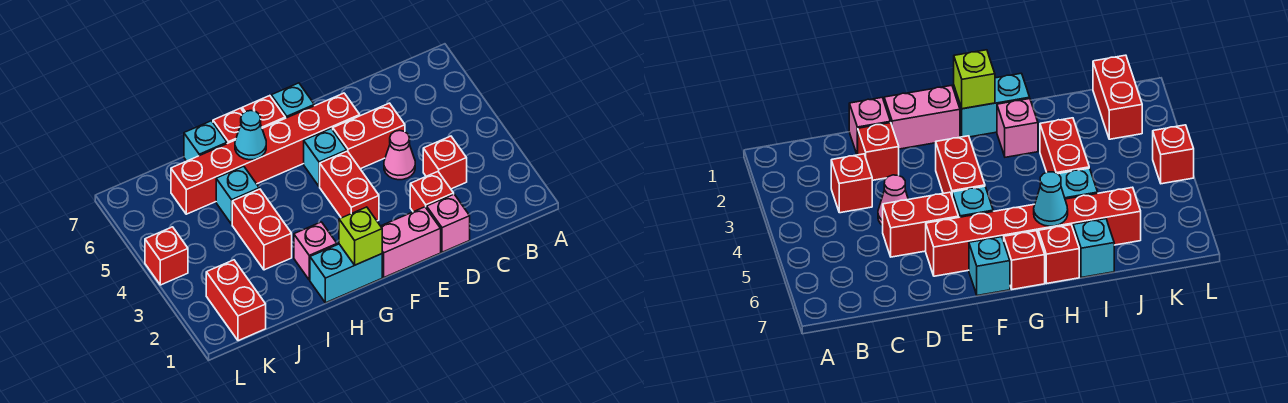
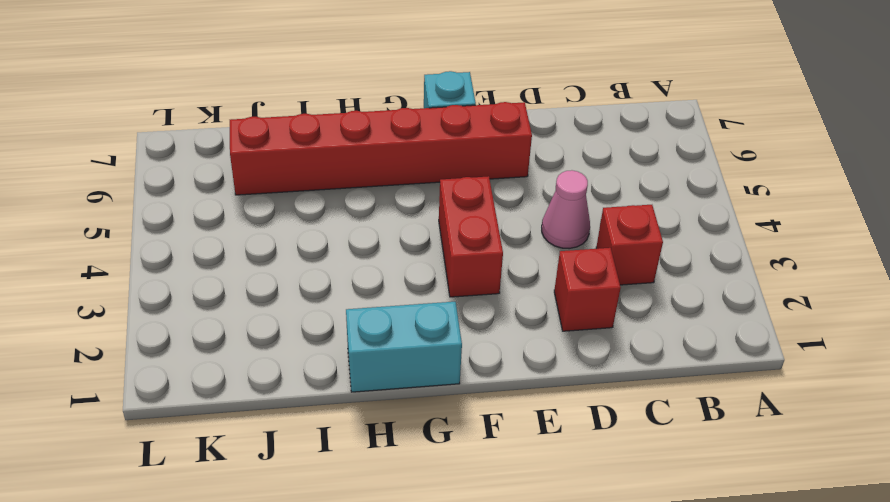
none -> pink brick D1 level 1
none -> red brick D5:E5 level 1
none -> pink brick E1:F1 level 1

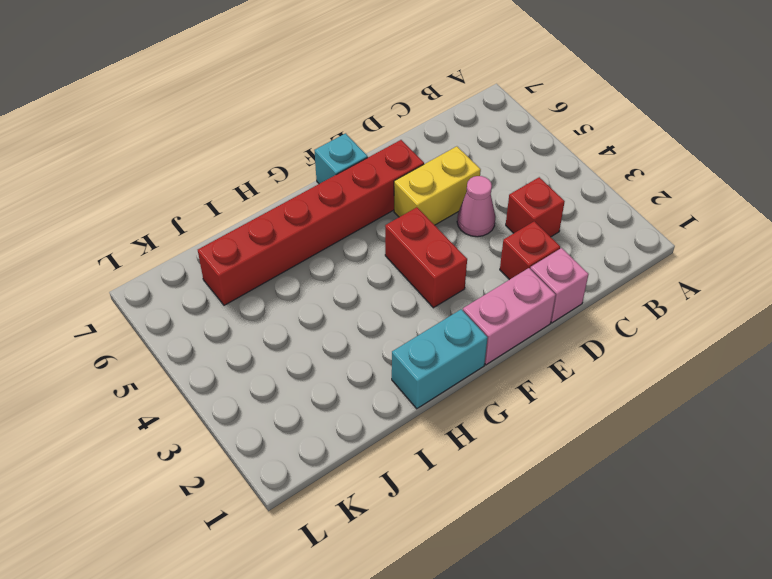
yellow brick D5:E5 level 1 -> red brick D5:E5 level 1
none -> cyan brick F5 level 1
none -> red brick G7 level 1
none -> pink brick H2 level 1

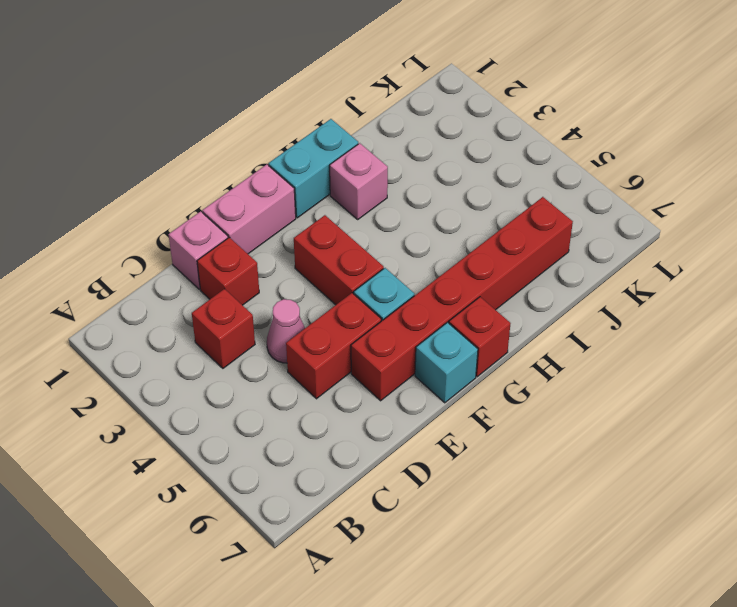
none -> red brick H7 level 1
none -> red brick I3:I4 level 1
none -> cyan brick I5 level 1

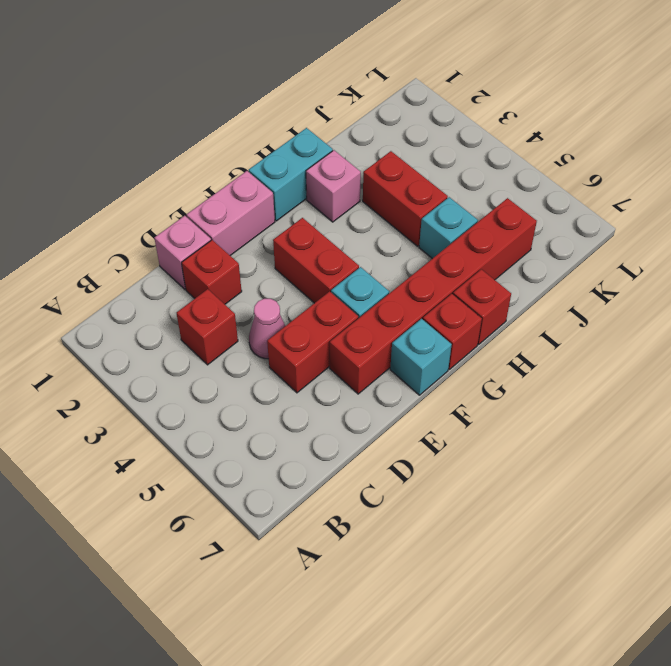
none -> cyan brick I7 level 1
none -> red brick K1:K2 level 1
none -> red brick L4 level 1

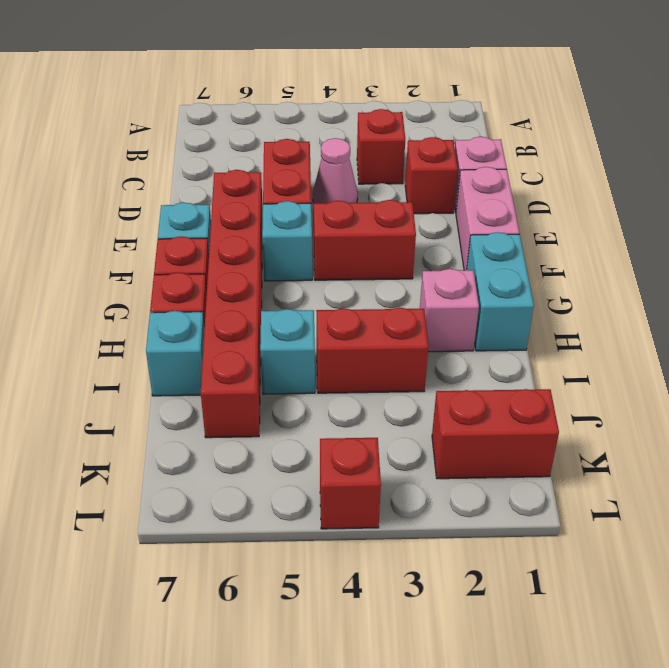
none -> lime brick G1 level 2
none -> cyan cone H6 level 2

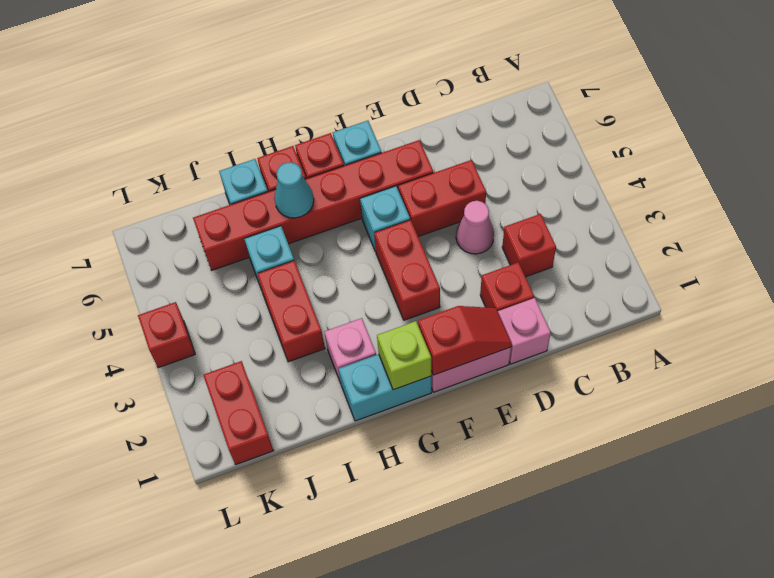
red slope E1:F1 level 2 top F -> none

